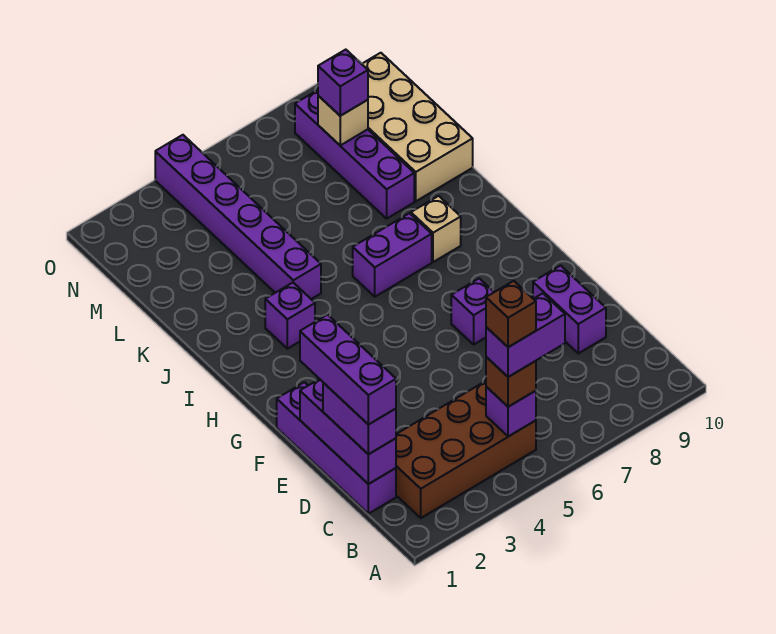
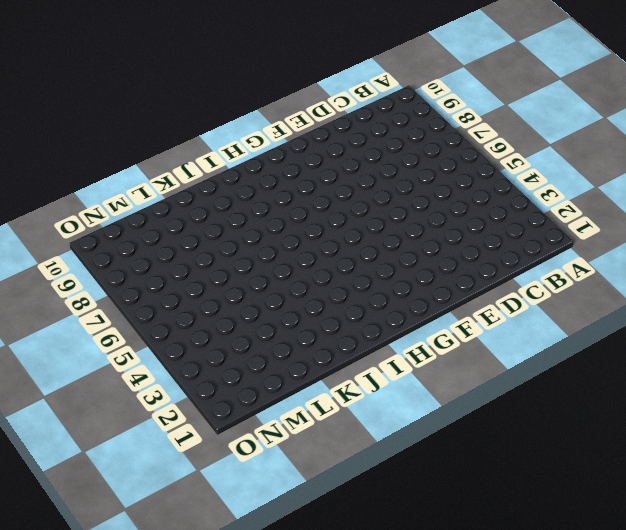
none -> brown brick B2:C5 level 1
none -> purple brick C1:F1 level 1
none -> purple brick D9:E9 level 1

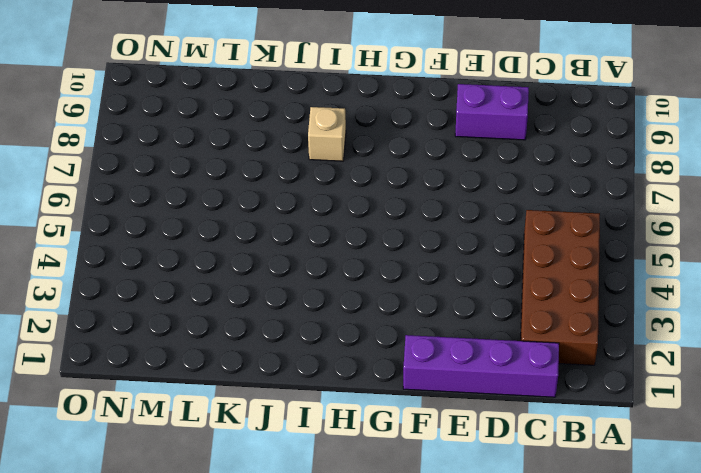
none -> purple brick F7 level 1
none -> purple brick I3 level 1
none -> purple brick I6:I7 level 1

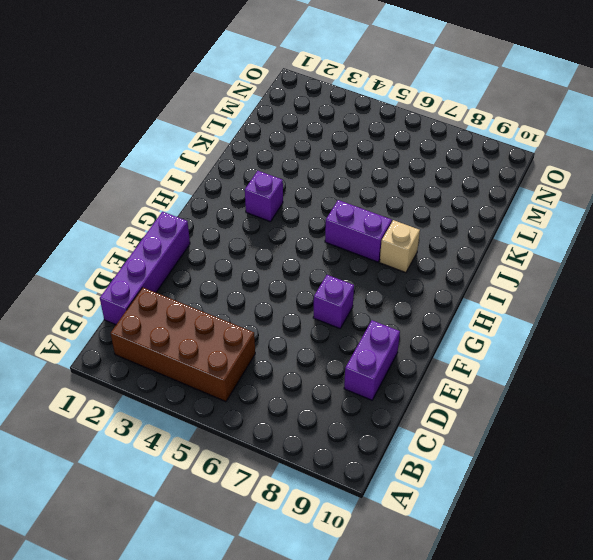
none -> purple brick J4:O4 level 1
none -> purple brick K8:N8 level 1
none -> tan brick K9:N10 level 1

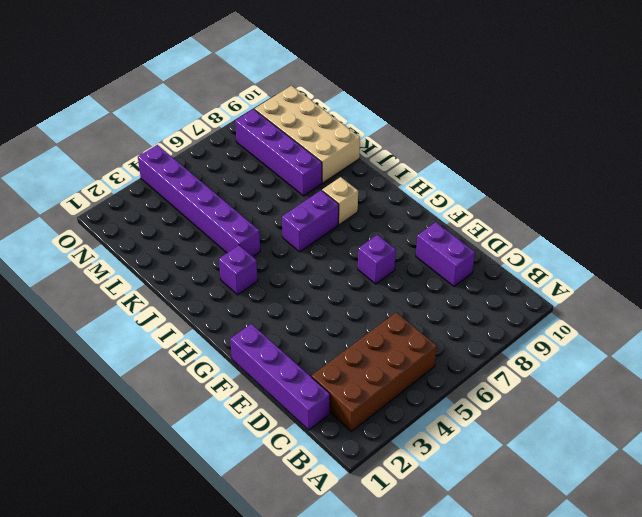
none -> purple brick B5 level 2
none -> purple brick C1:E1 level 2
none -> tan brick M8 level 2

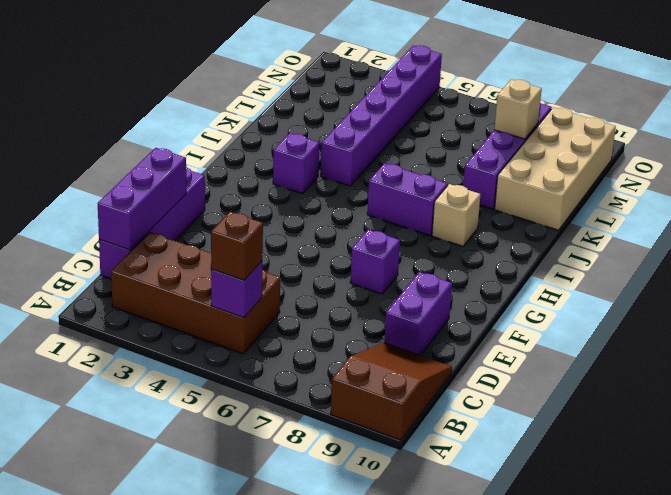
brown slope A9:C10 level 1 top A -> none
none -> purple brick C1:D1 level 3
none -> purple brick M8 level 3
none -> purple brick B5:B6 level 4

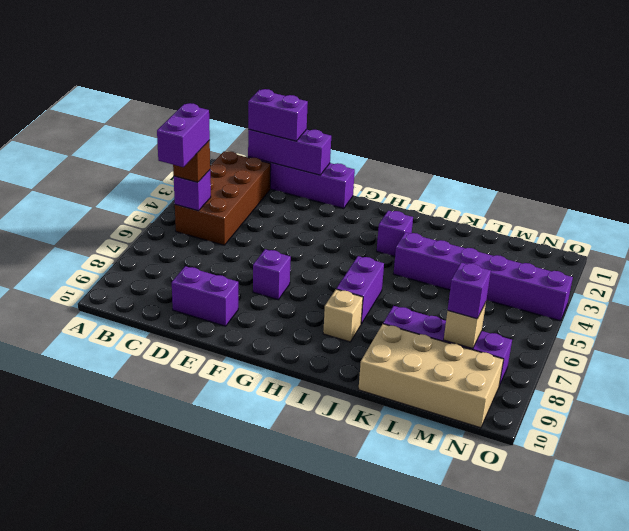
none -> purple brick C1:E1 level 4
none -> brown brick B5 level 5

